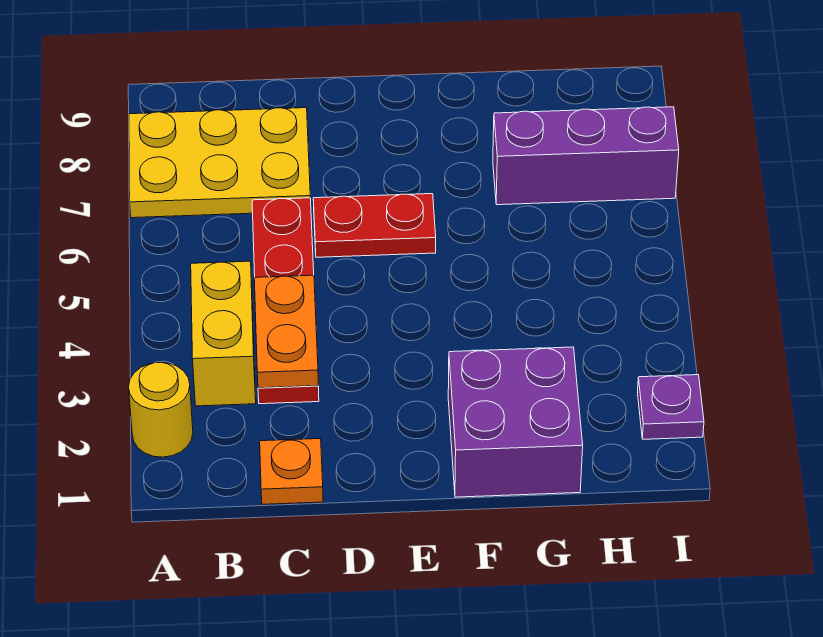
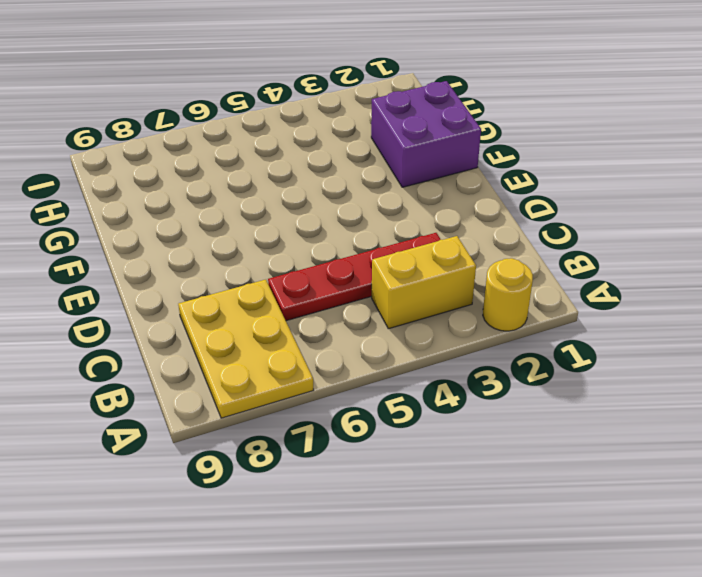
none -> orange plate C1 level 1
none -> red plate D6:E6 level 1

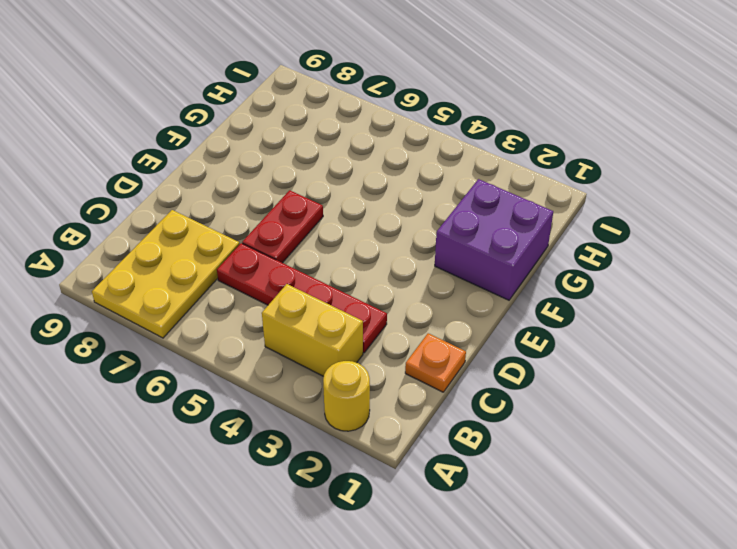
none -> purple brick G7:I7 level 1
none -> purple plate I2 level 1

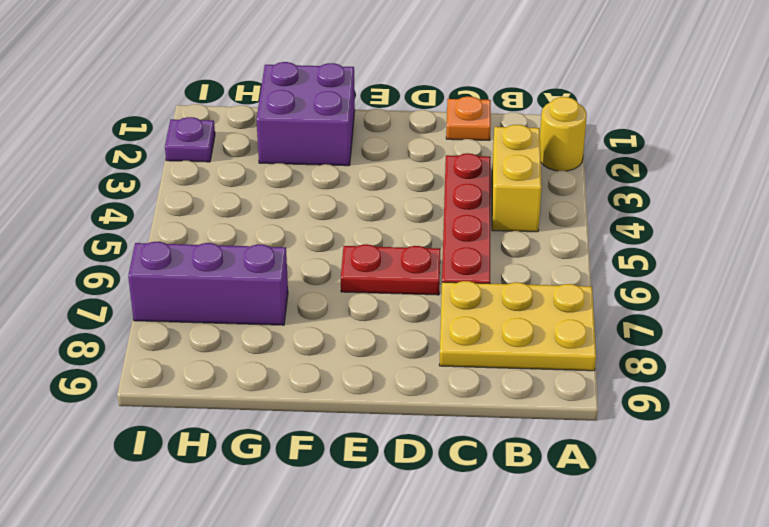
none -> orange plate C3:C4 level 2

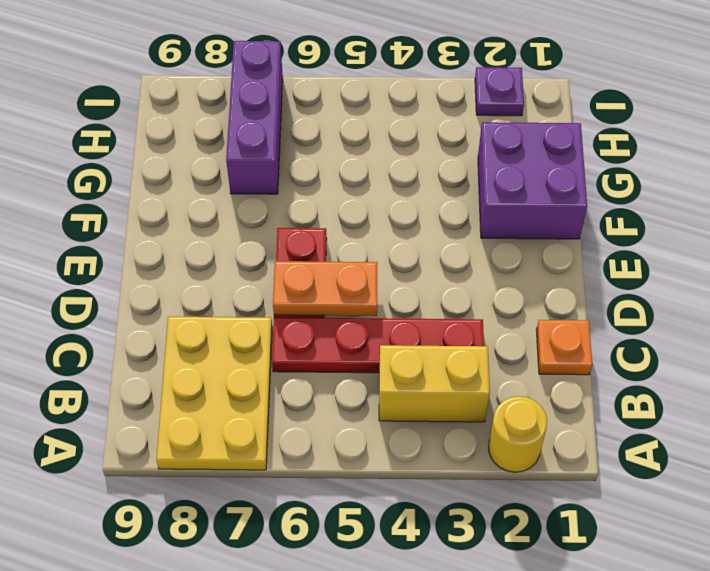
orange plate D5:D6 level 2 -> orange plate C3:C4 level 2

